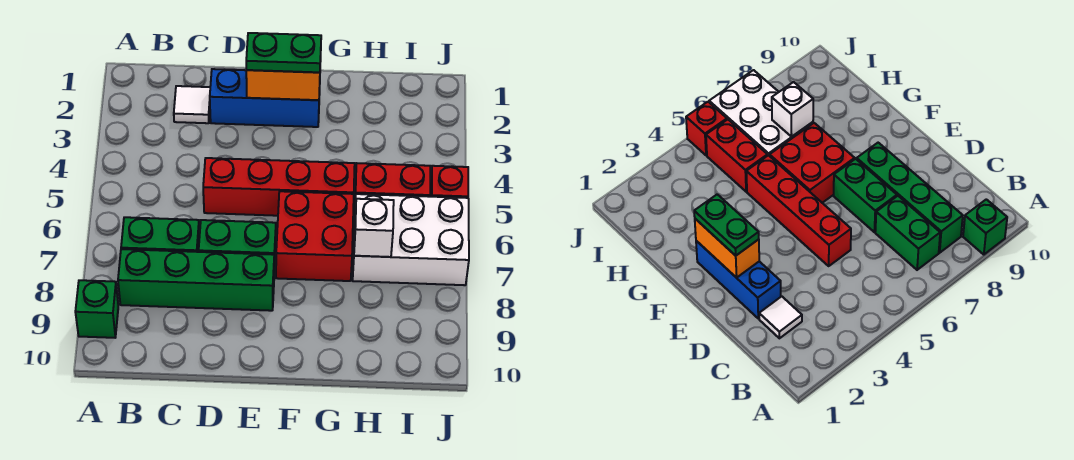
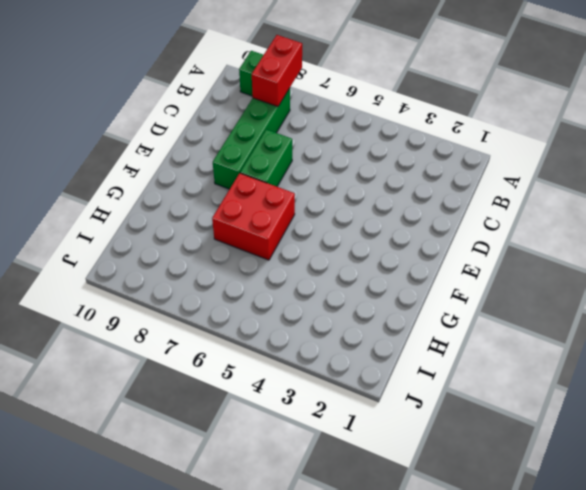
red brick A8:B8 level 2 -> red brick H5:I5 level 1
none -> green brick B7:C7 level 1
none -> white tile C2 level 1
none -> blue brick D2:F2 level 1

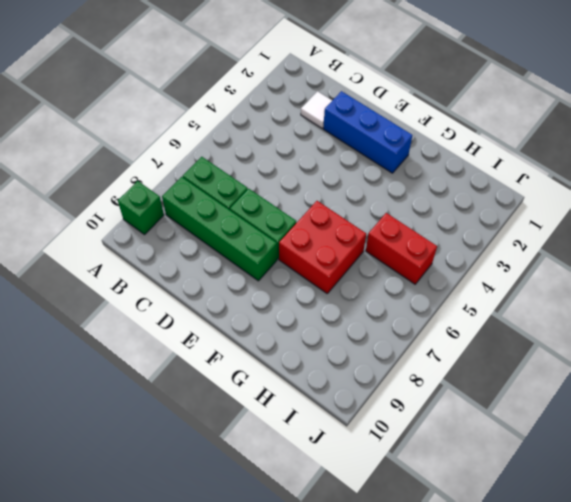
none -> red brick D5:G5 level 1
none -> white brick H6:J7 level 1
none -> red brick J5 level 1

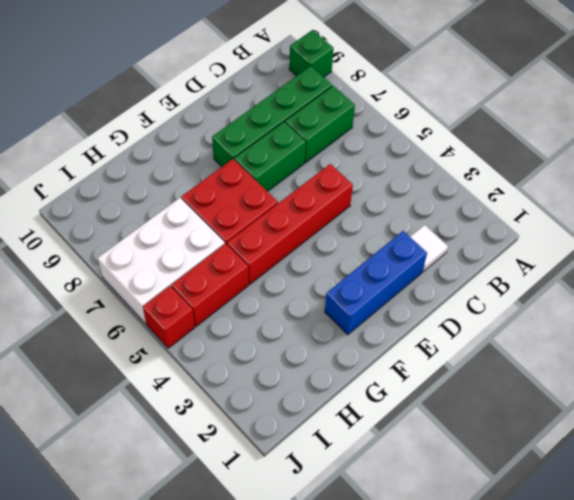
none -> orange brick E2:F2 level 2
none -> white brick H7 level 2
none -> green plate E2:F2 level 3

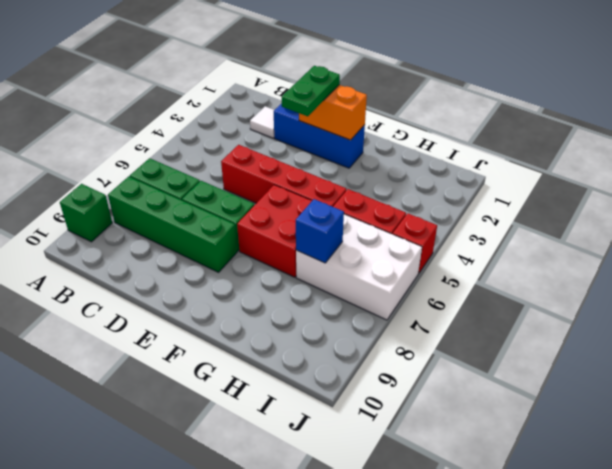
green plate E2:E3 level 3 -> green plate E2:F2 level 3
blue brick H7 level 2 -> white brick H7 level 2

